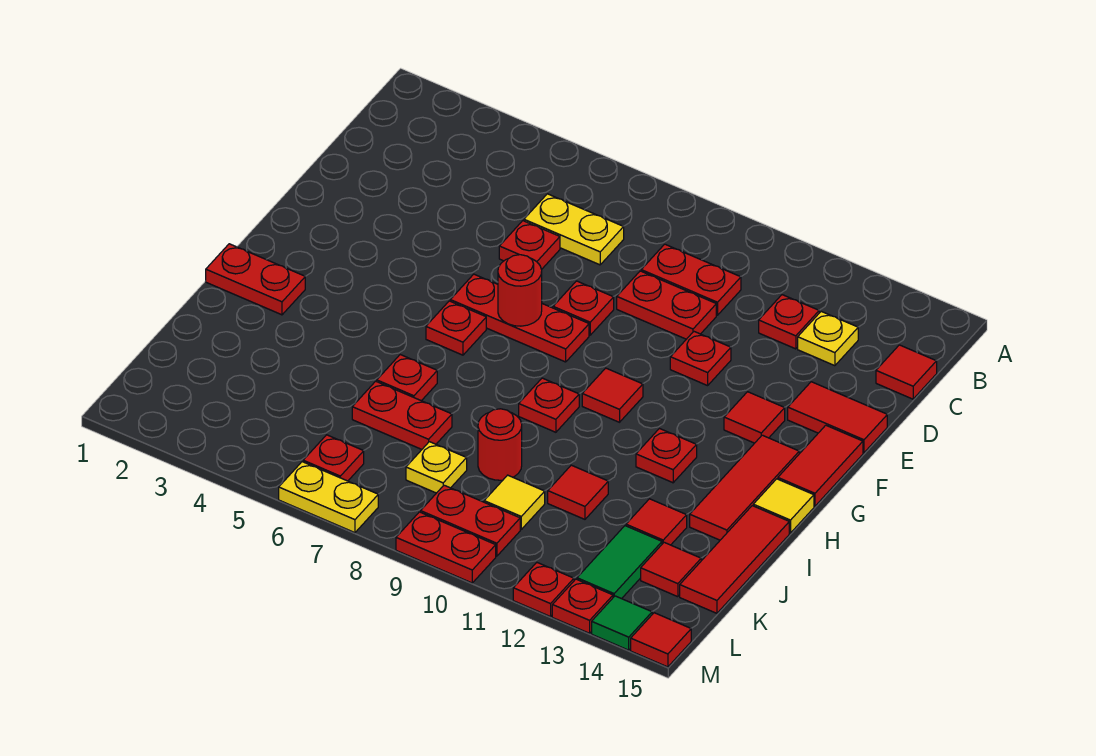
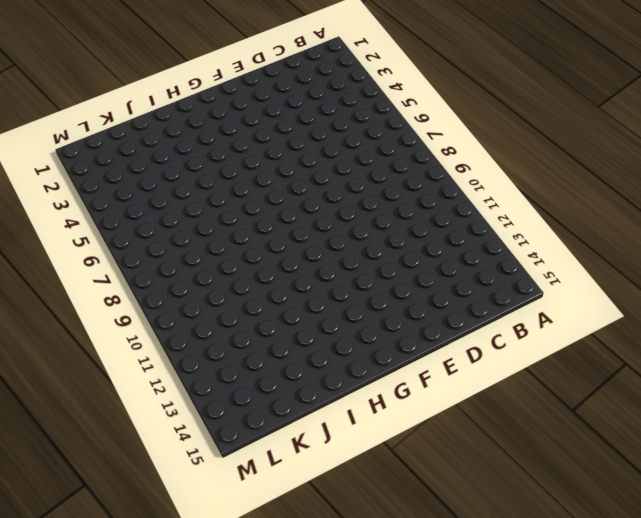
none -> yellow plate C6:C7 level 1
none -> red plate C9:C10 level 1
none -> red plate C12 level 1
none -> yellow plate C13 level 1

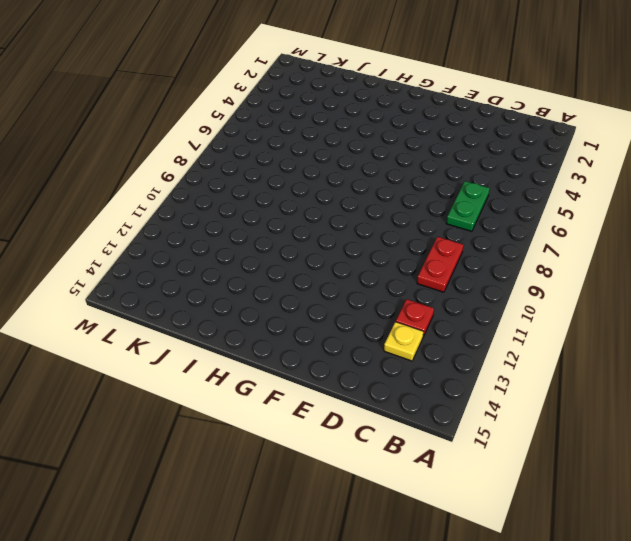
green plate C6:C7 level 1 -> yellow plate C6:C7 level 1
none -> red tile C15 level 1
none -> red plate D6 level 1
none -> red plate D9:D10 level 1
none -> red plate E8 level 1

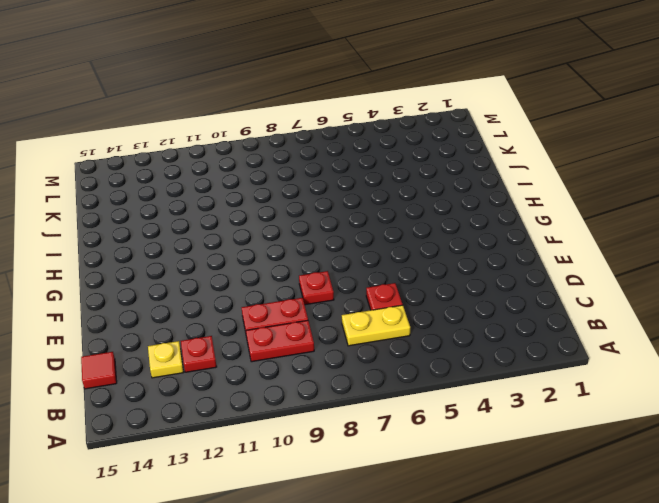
none -> red plate E11 level 1
none -> red tile E14:E15 level 1
none -> red plate F6:F8 level 1
none -> red tile F13 level 1

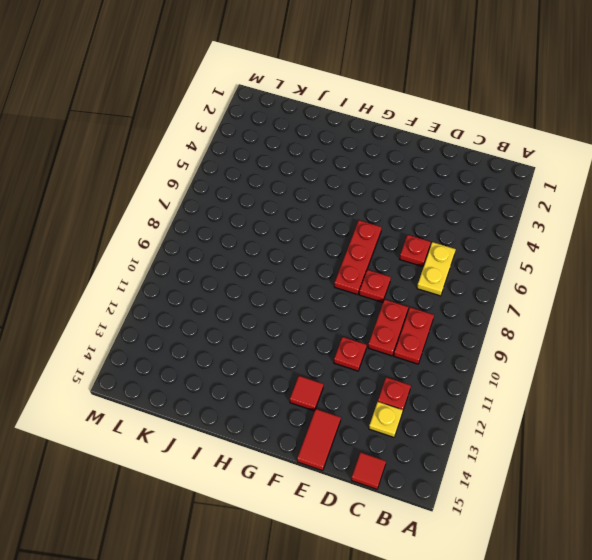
none -> red tile F15:G15 level 1
none -> red plate G6 level 1
none -> red tile G10 level 1
none -> red tile G14:I14 level 1

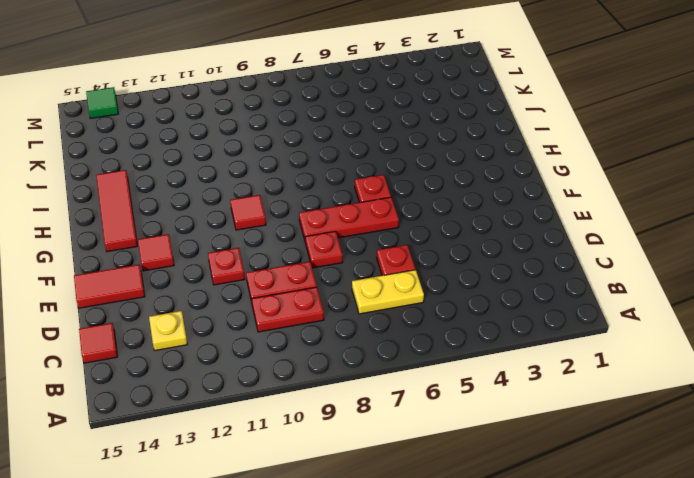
none -> red plate C12 level 1
none -> red tile F15:G15 level 1
none -> red plate H1:H2 level 1
none -> red plate H9 level 1

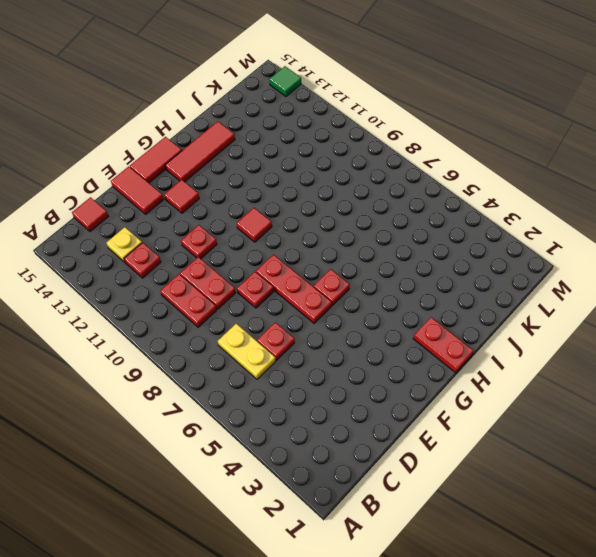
none -> red plate H9 level 1
none -> red plate H12 level 1
none -> yellow tile H15 level 1
none -> red plate I6 level 1

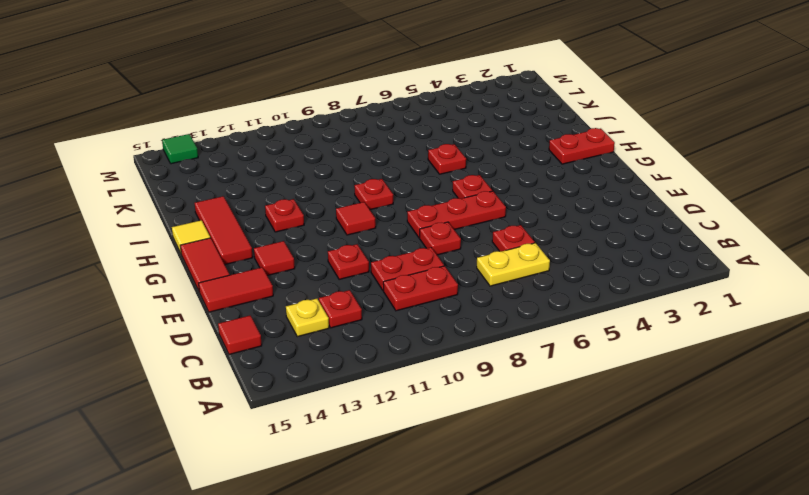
none -> red tile I15:K15 level 1
none -> red plate J6:J7 level 1
none -> red round brick J9 level 1
none -> red tile J11 level 1

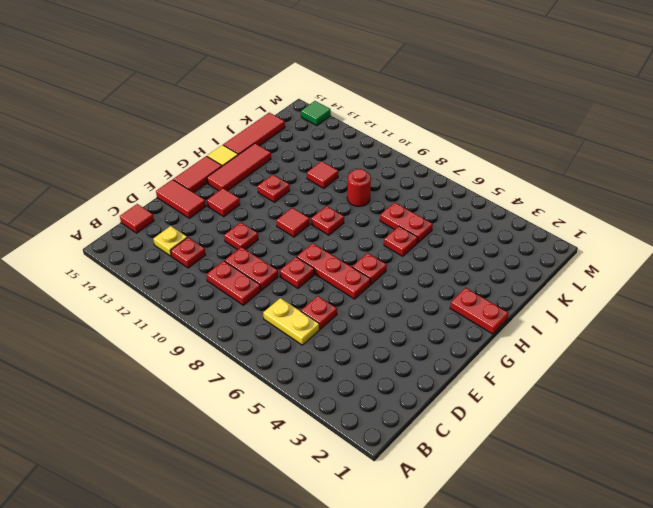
none -> red tile J13 level 1
none -> yellow plate K8 level 1
none -> yellow tile K10 level 1
none -> green tile K13:L13 level 1

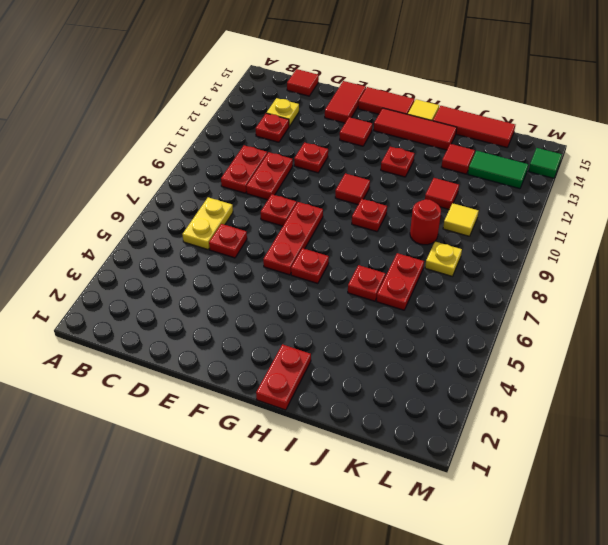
none -> red tile K14 level 1
none -> red plate L6 level 1
none -> red plate L9:L10 level 1
none -> yellow plate M6:M7 level 1

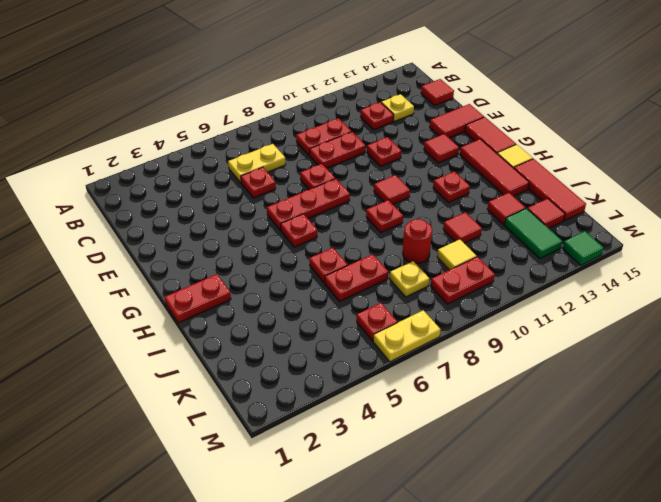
none -> red plate M9:M10 level 1
none -> red plate M12 level 1
none -> red plate M13 level 1
none -> red tile M15 level 1

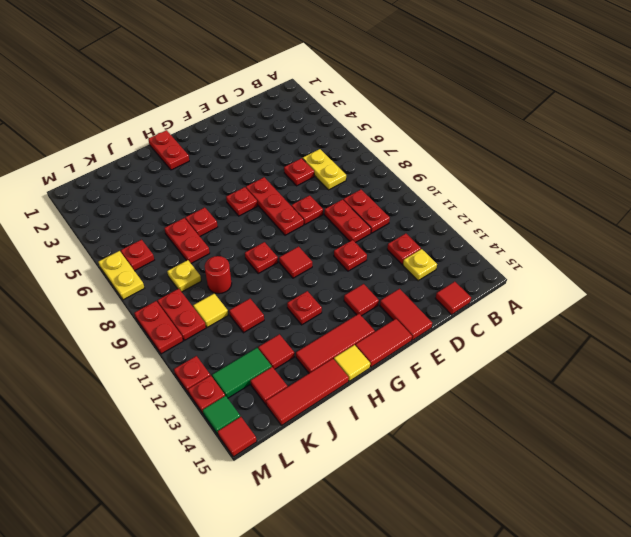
none -> red round brick F7 level 2

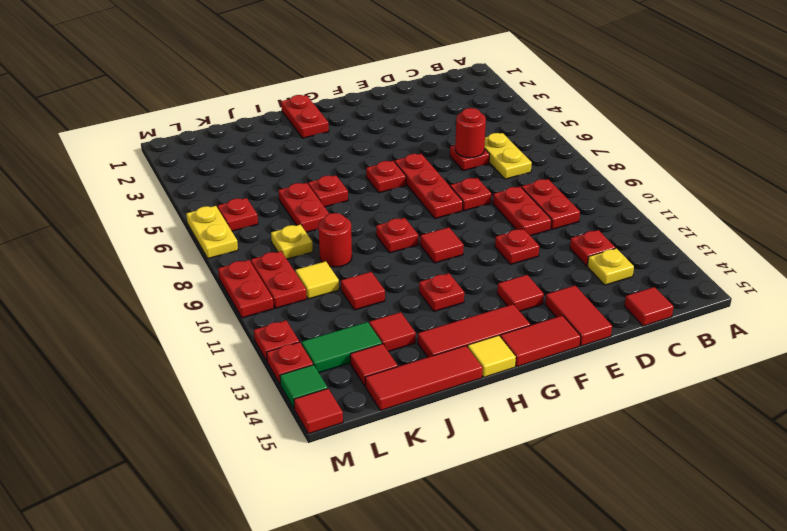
red round brick D6 level 2 -> red round brick F7 level 2

